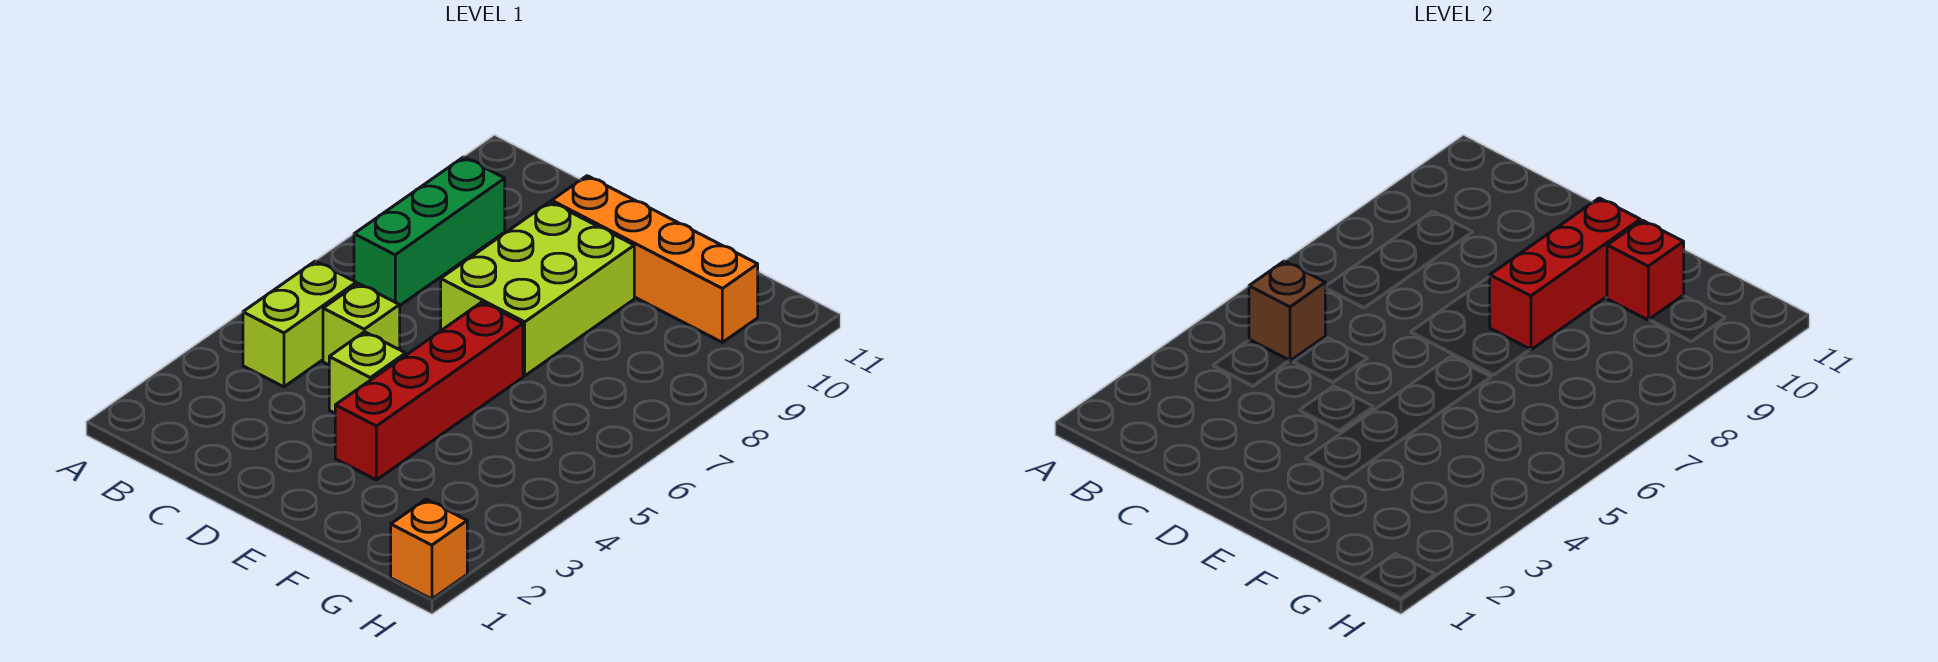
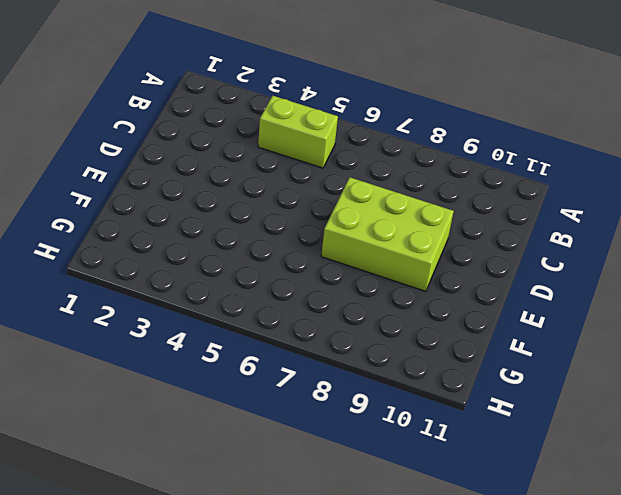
none -> green brick B7:B9 level 1
none -> lime brick C5 level 1

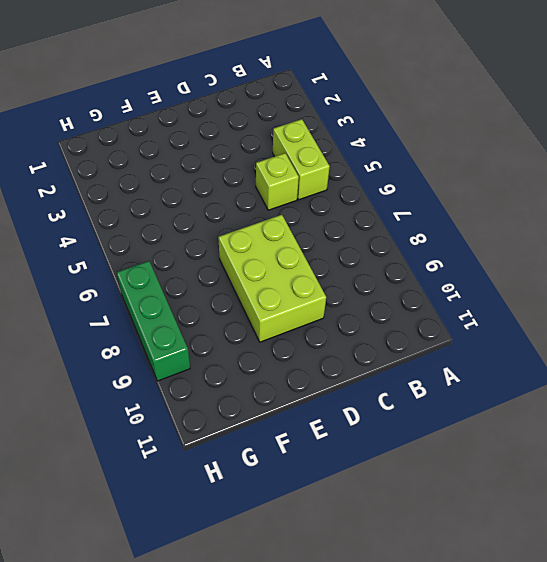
green brick H7:H9 level 1 -> green brick B7:B9 level 1
none -> lime brick D4 level 1
none -> orange brick D10:G10 level 1

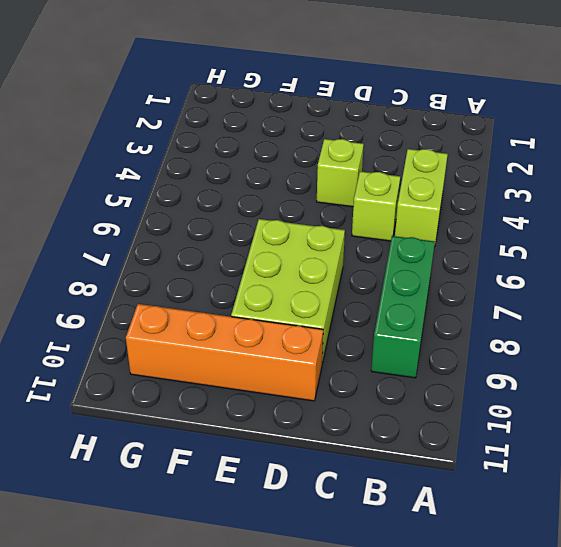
none -> red brick E3:E6 level 1
none -> orange brick H1 level 1

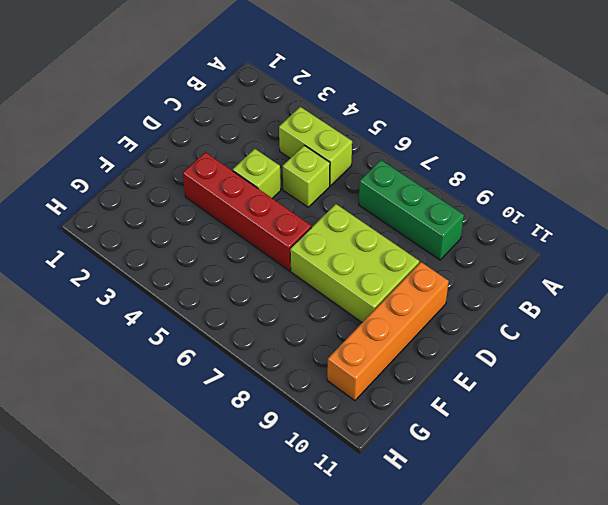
none -> orange brick H1 level 1
none -> brown brick B5 level 2

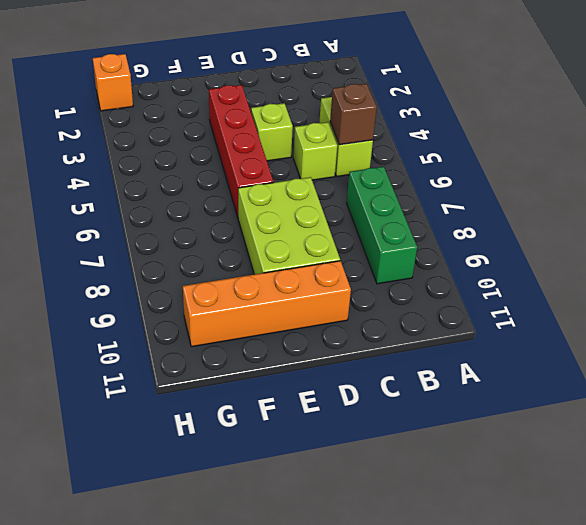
none -> red brick E8:E10 level 2
none -> red brick F10 level 2

